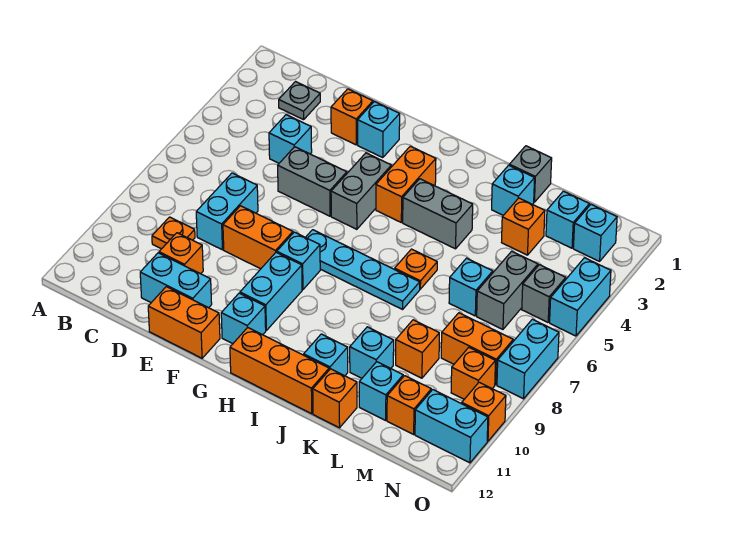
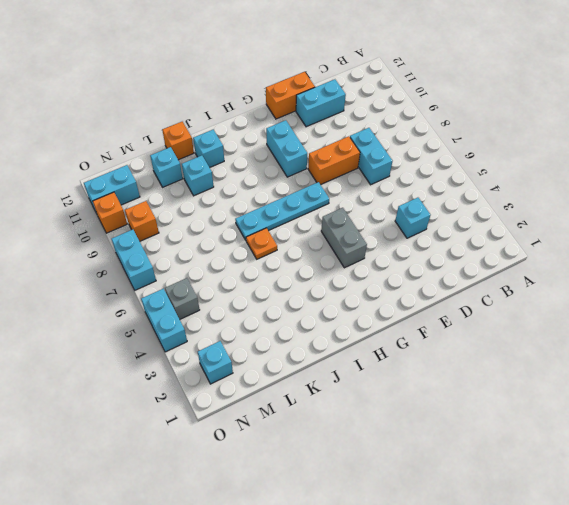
none -> grey plate C2 level 1
none -> orange plate C9 level 1
none -> orange brick D10 level 1
none -> orange brick E2 level 1

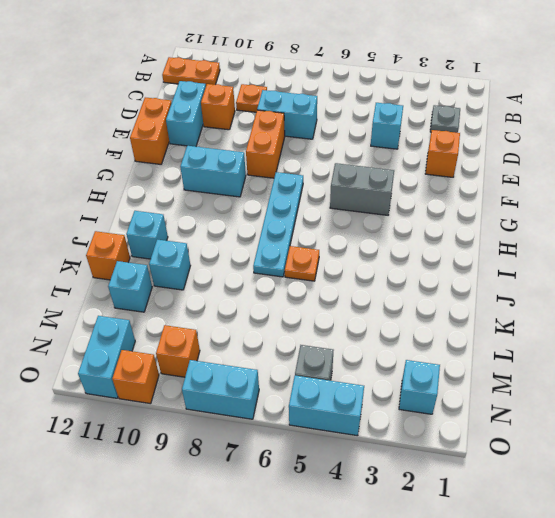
orange plate B11:B12 level 1 -> none
none -> grey brick E5:F5 level 1
none -> cyan brick F2 level 1
none -> cyan brick G8 level 1
none -> cyan brick G11 level 1

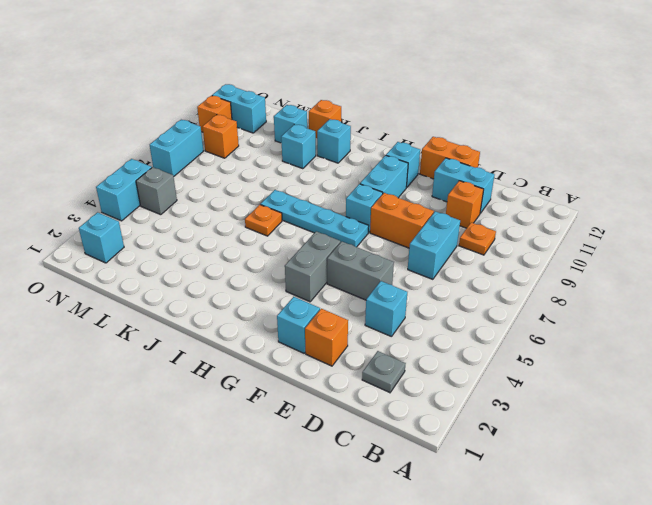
none -> orange brick H3:H4 level 1
none -> orange brick H12:J12 level 1
none -> grey brick I4:J4 level 1
none -> grey brick K1 level 1

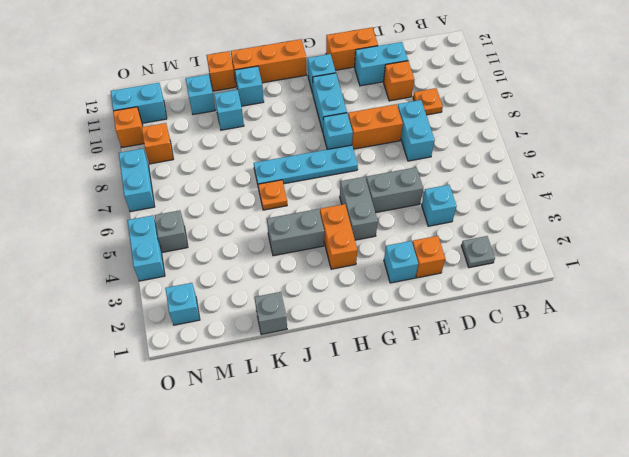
none -> cyan brick K2 level 1
none -> orange brick L3 level 1
none -> cyan brick L6 level 1
none -> orange brick L9 level 1

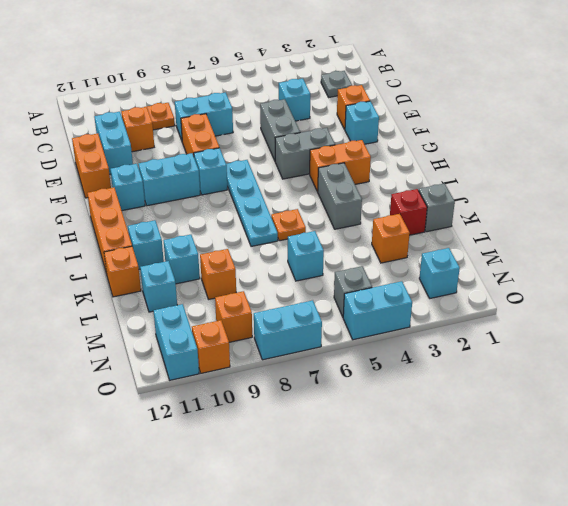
red brick K2 level 1 -> cyan brick K2 level 1
none -> cyan brick M2 level 1
none -> grey brick M5:M6 level 1
none -> orange brick M8:N8 level 1
none -> orange brick M11 level 1

